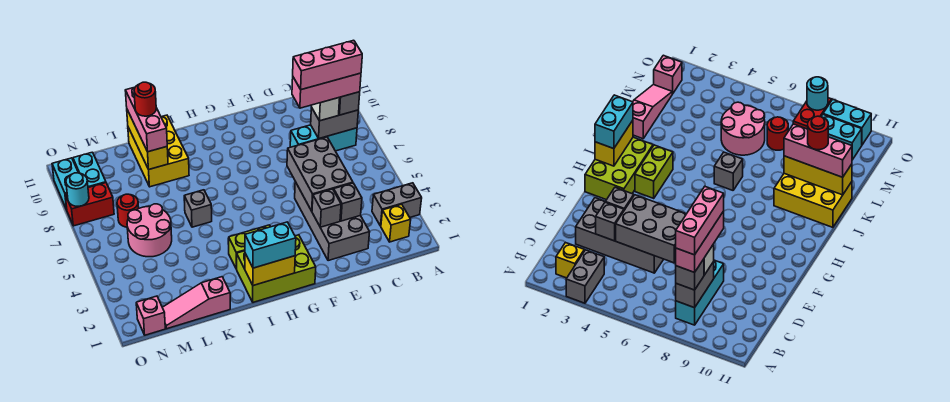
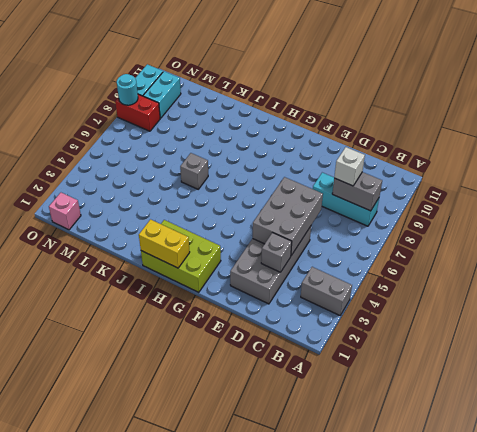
none -> yellow brick B2 level 1
none -> lime brick H3:I3 level 1
none -> yellow brick J9:K11 level 1

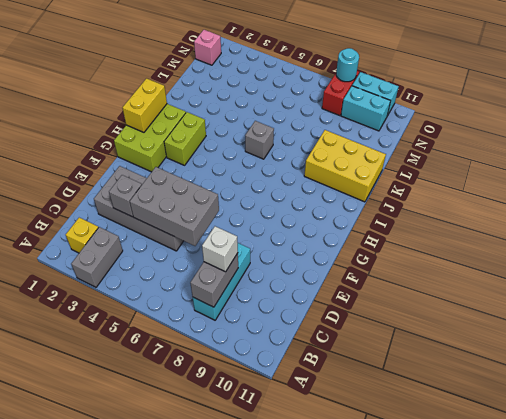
none -> pink slope K1:M1 level 1 top K
none -> pink round brick L5:M6 level 1
none -> red round brick M7 level 1

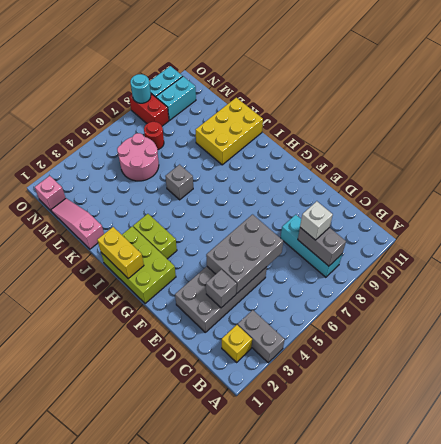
none -> grey brick E3 level 2
none -> yellow brick K9:K11 level 2
none -> grey brick B8 level 3

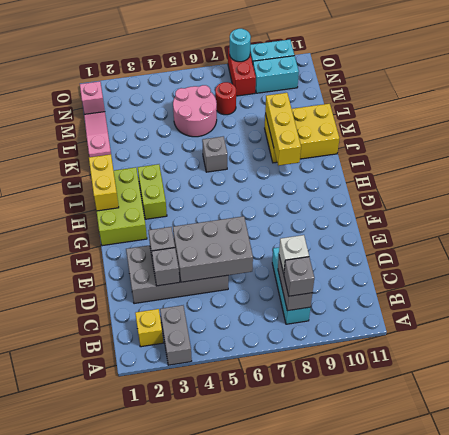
yellow brick I9:K9 level 2 -> yellow brick K9:K11 level 2
none -> cyan brick H1:I1 level 3
none -> pink brick K9:K11 level 3
none -> pink brick B8:D8 level 4

